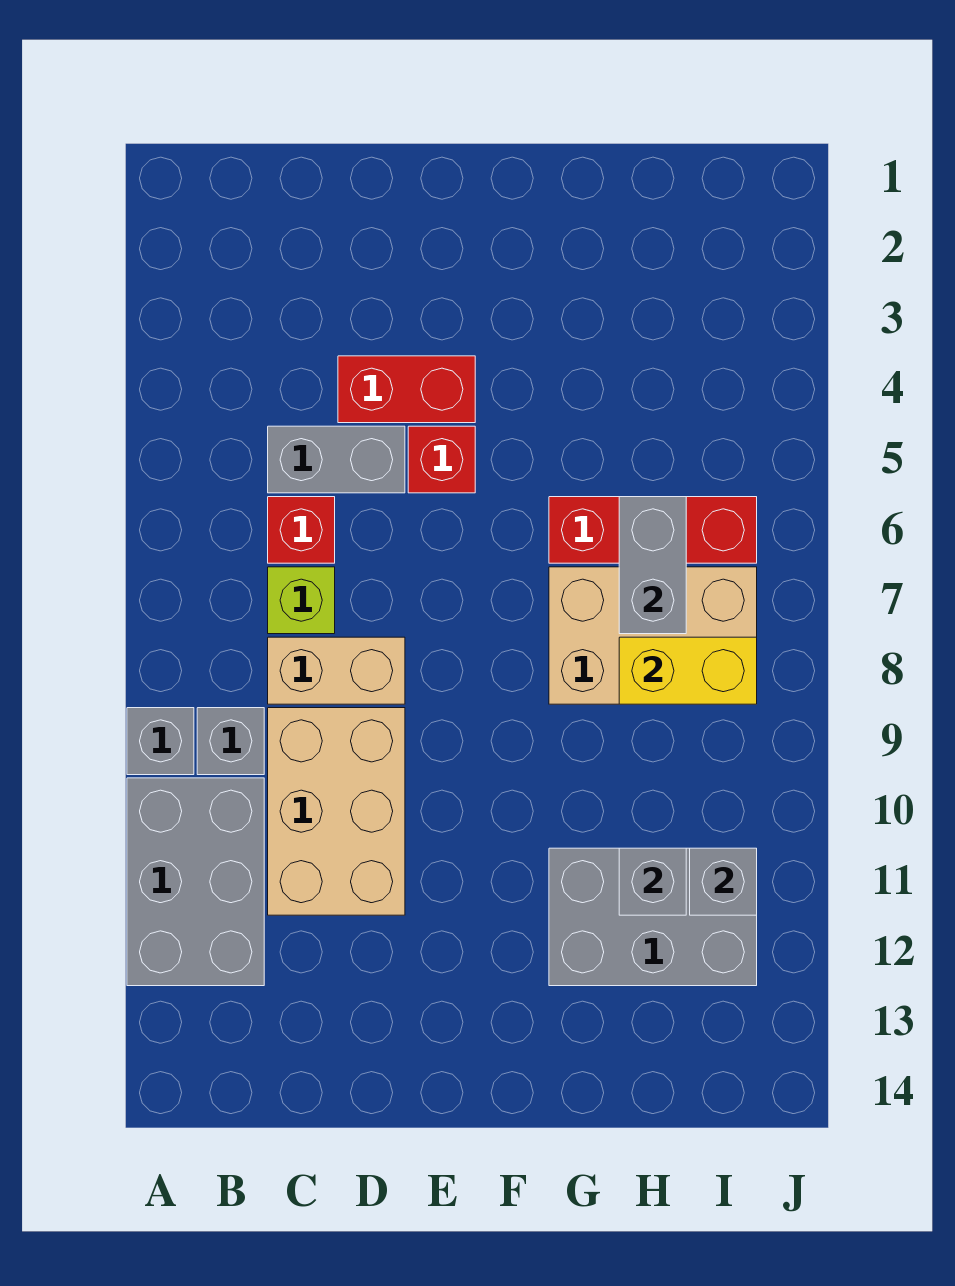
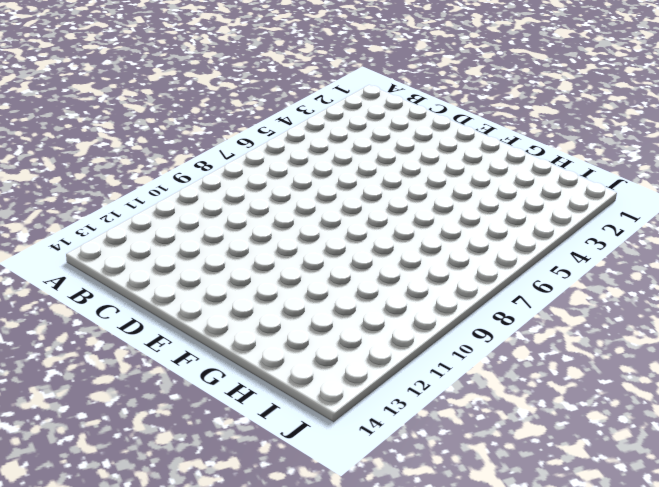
none -> grey brick A9 level 1
none -> grey brick A10:B12 level 1
none -> grey brick B9 level 1

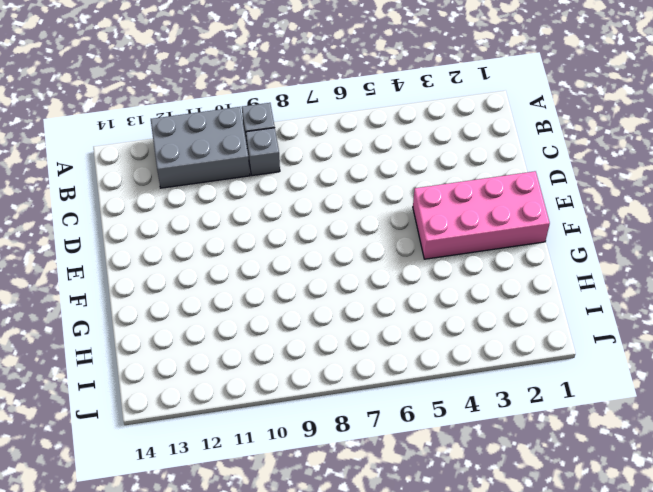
pink brick E1:F4 level 1 -> red brick D4:E4 level 1
none -> grey brick C5:D5 level 1
none -> red brick C6 level 1
none -> lime brick C7 level 1

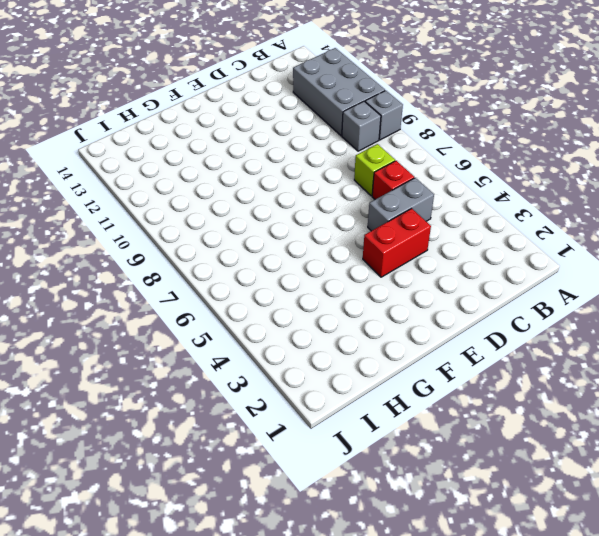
none -> tan brick C8:D8 level 1
none -> tan brick C9:D11 level 1
none -> red brick E5 level 1

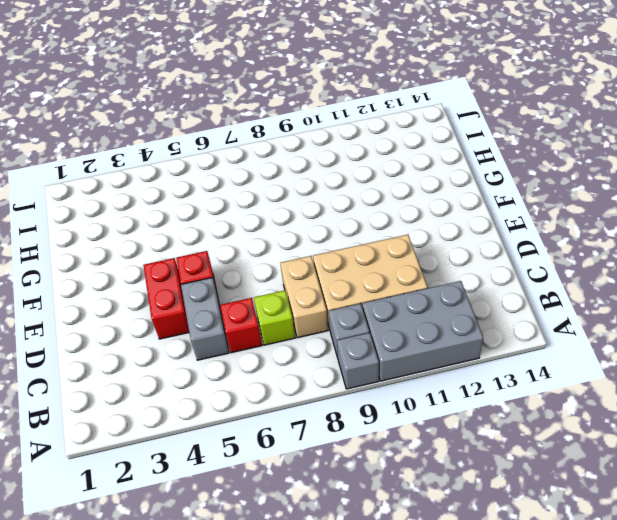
none -> red brick G6:I6 level 1
none -> tan brick G7:I8 level 1
none -> grey brick G11:I12 level 1

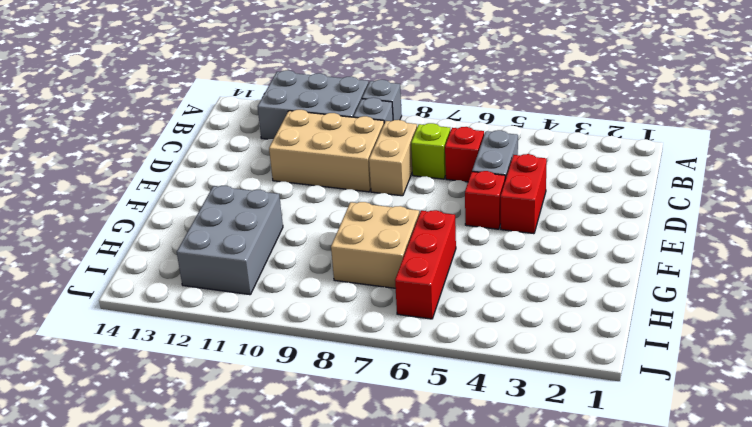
tan brick G7:H8 level 1 -> tan brick G7:I8 level 1
none -> grey brick H6:H7 level 2
none -> yellow brick H8:I8 level 2
none -> grey brick H11 level 2

